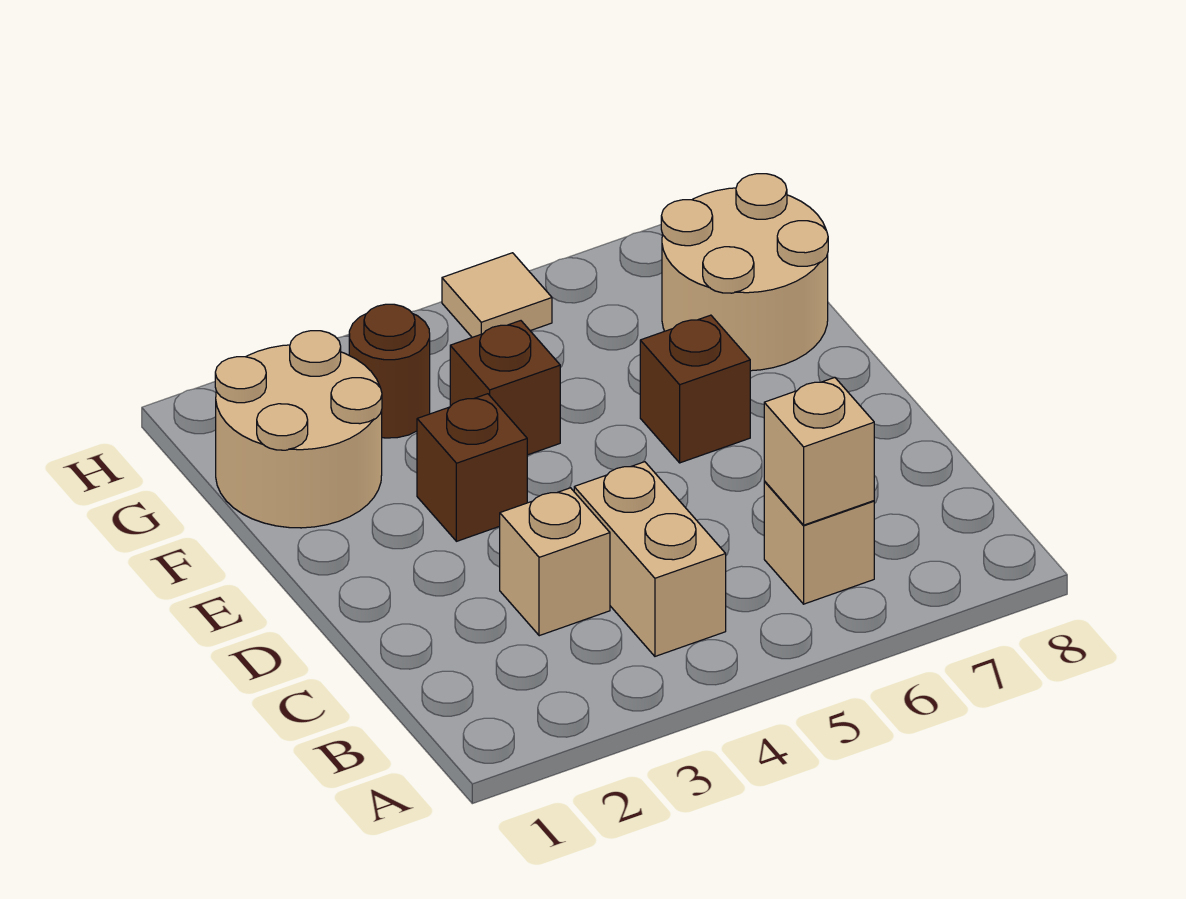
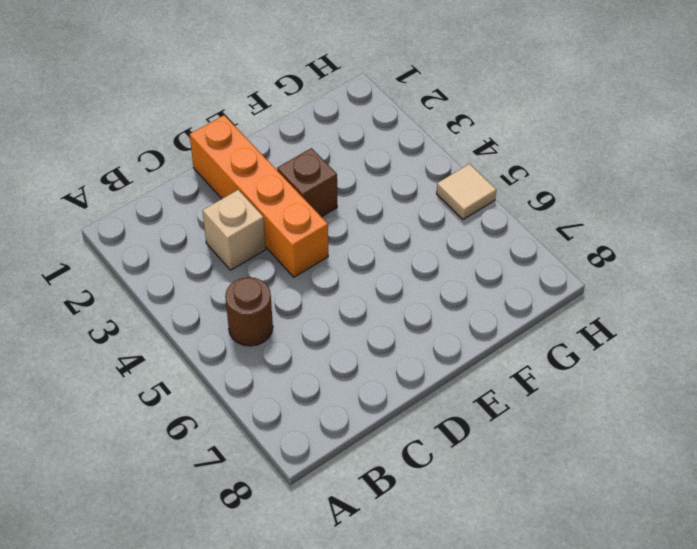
brown round brick B5 level 1 -> brown round brick G3 level 1
orange brick D1:D4 level 1 -> none
none -> tan brick B4:C4 level 1
none -> tan brick B6 level 1

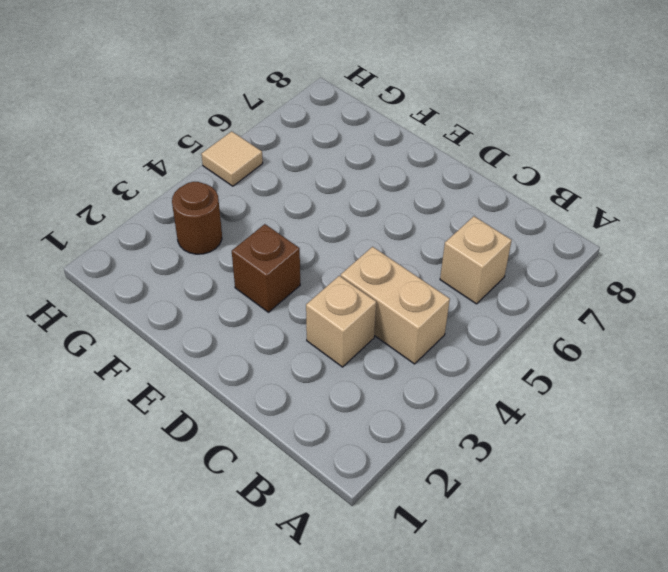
none -> brown brick E6 level 1
none -> tan round brick F1:G2 level 1

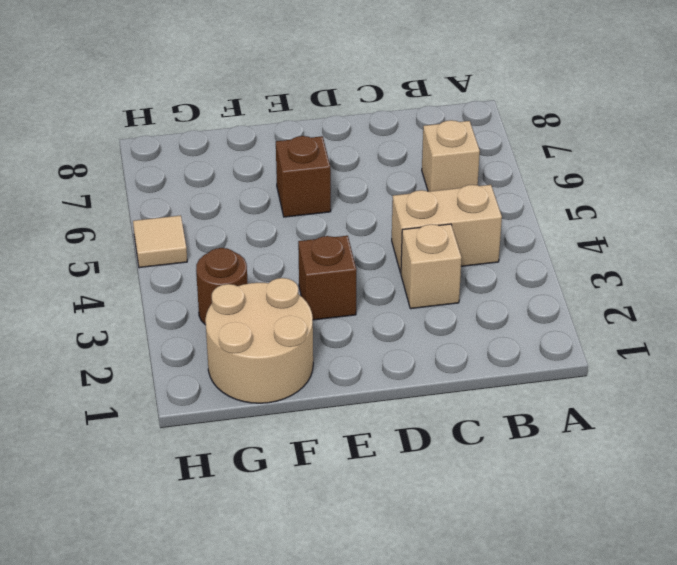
none -> brown brick F4 level 1
none -> tan round brick F7:G8 level 1

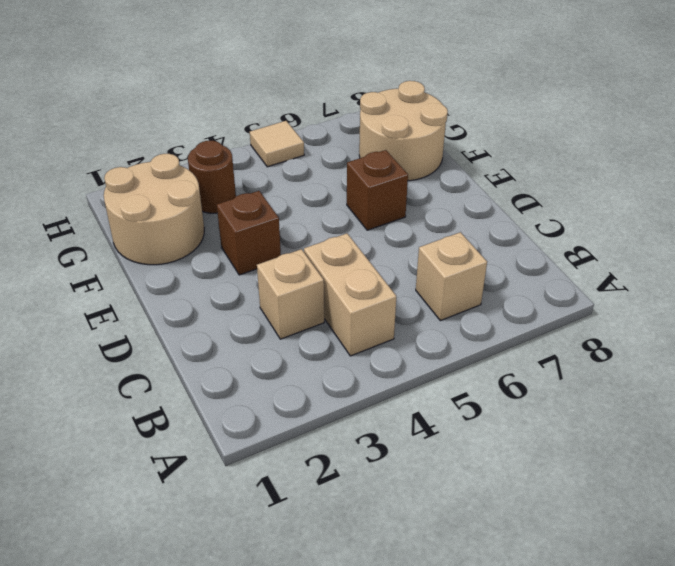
none -> brown brick F4 level 1
none -> tan brick B6 level 2

